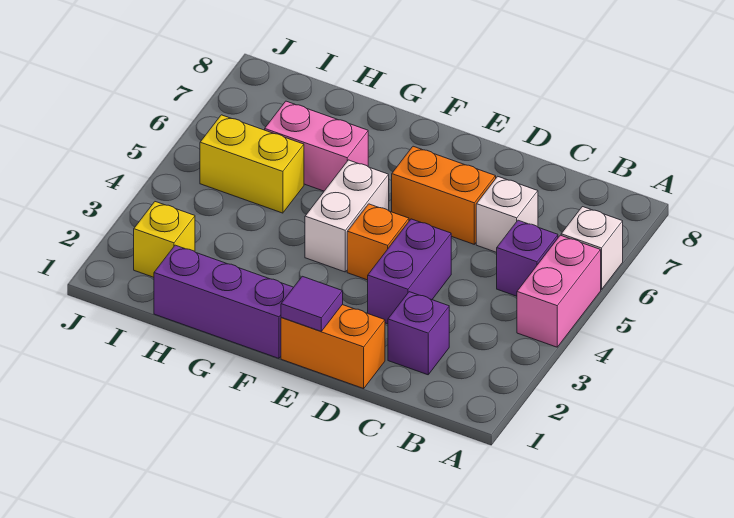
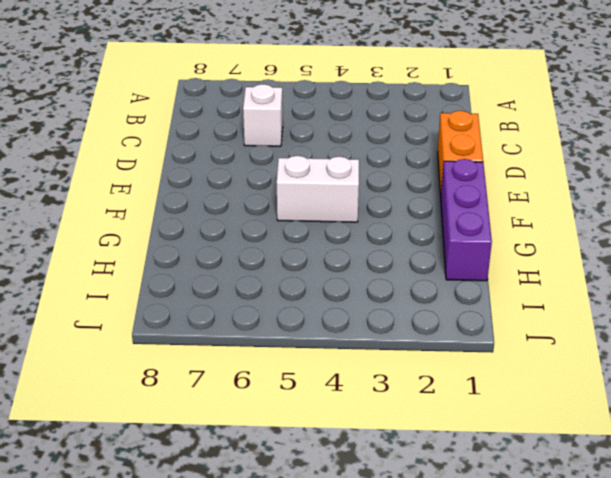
none -> pink brick A4:A5 level 1
none -> white brick A6 level 1
none -> purple brick B5 level 1

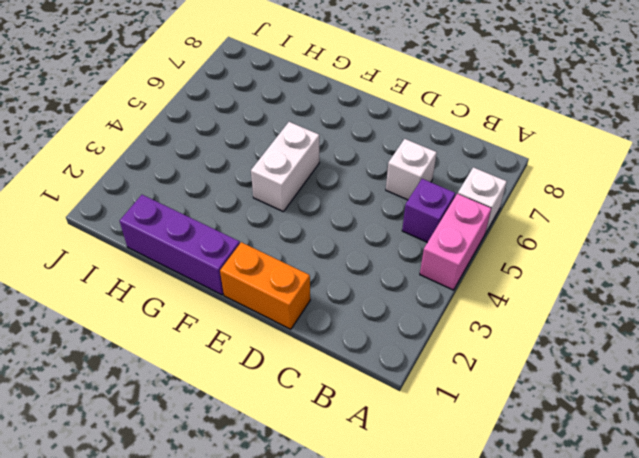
none -> purple brick C2 level 1
none -> purple brick D3:D4 level 1
none -> orange brick D6:E6 level 1

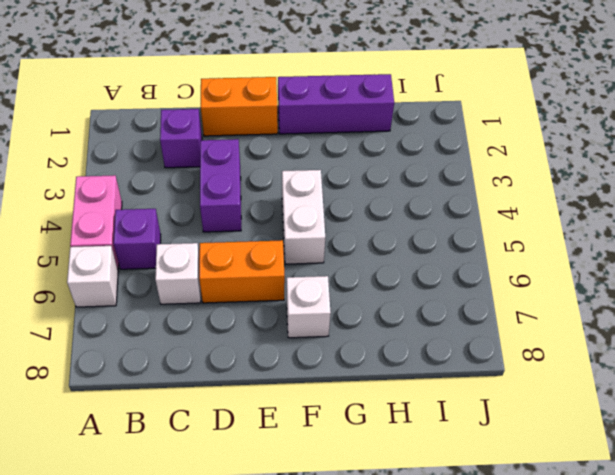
white brick F7 level 1 -> none
none -> orange brick E4 level 1
none -> pink brick G6:H6 level 1
none -> yellow brick H5:I5 level 1

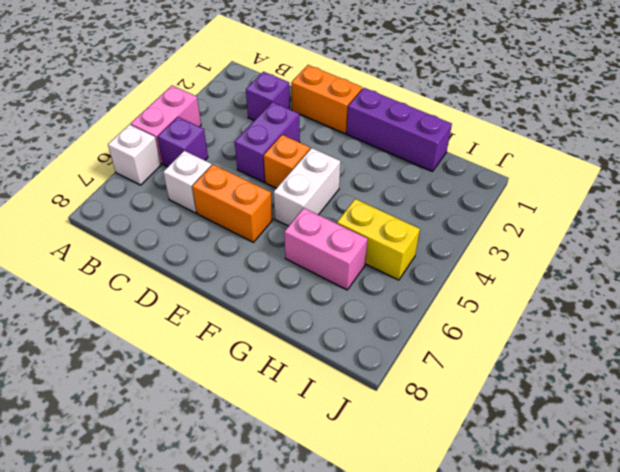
none -> yellow brick I2 level 1
none -> purple tile E1 level 2

